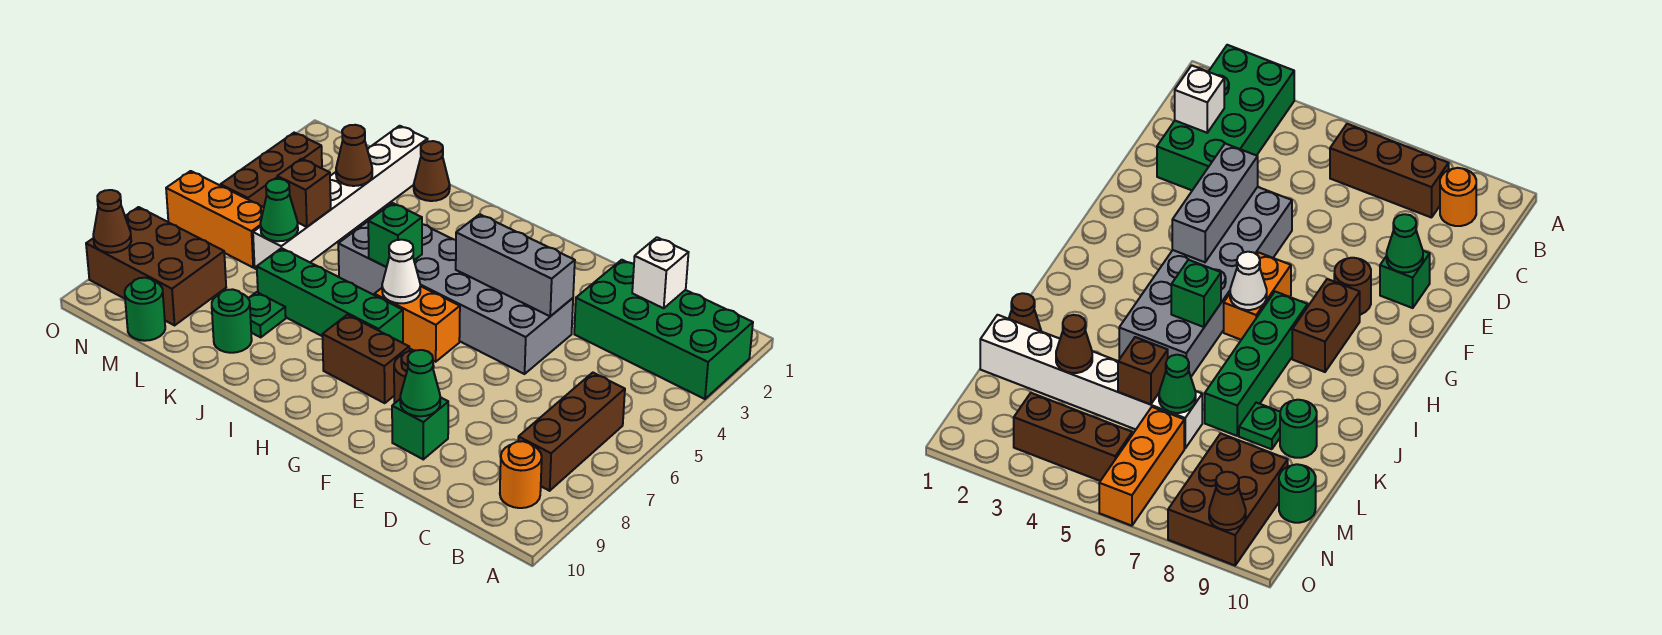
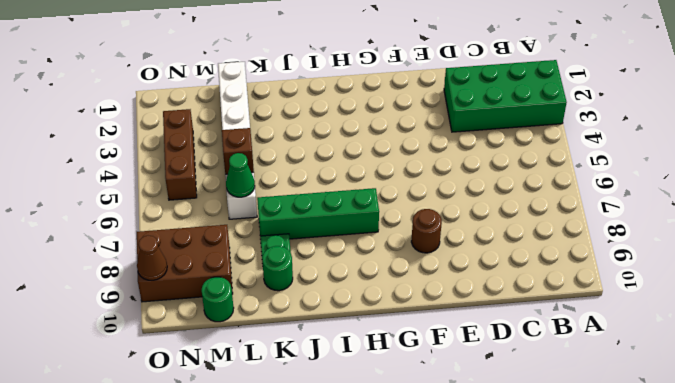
none -> brown brick B6:B8 level 1
none -> orange round brick B9 level 1
none -> grey brick E4:J5 level 1

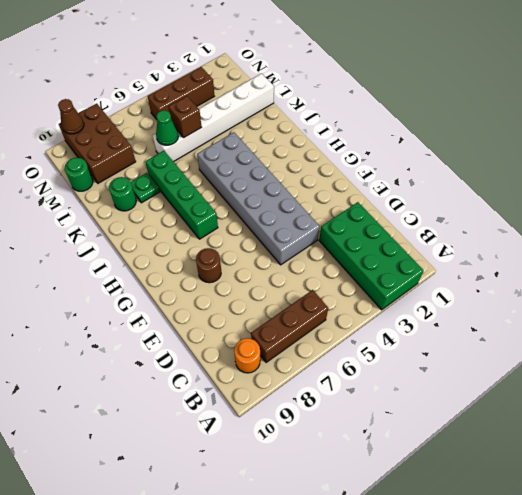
none -> green brick E9 level 1
none -> orange brick G6:H6 level 1
none -> brown brick G8:H8 level 1

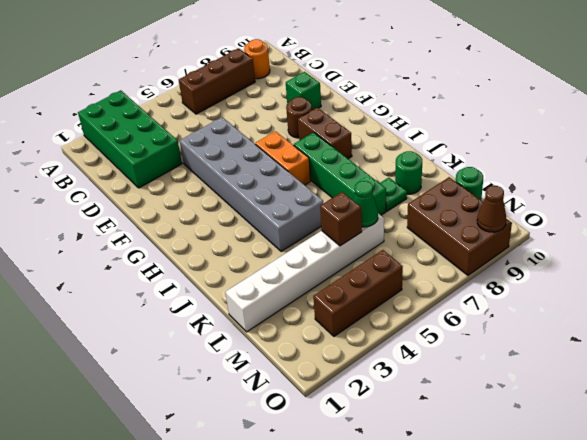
none -> brown cone K1 level 1
none -> orange brick M6:O6 level 1
none -> white brick C2 level 2

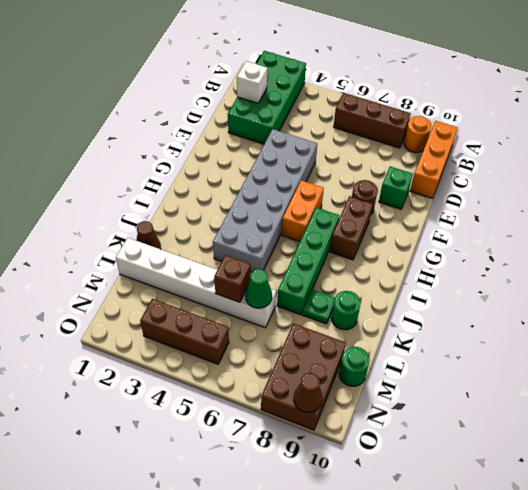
orange brick B10:D10 level 1 -> orange brick M6:O6 level 1
none -> grey brick E4:G4 level 2
none -> green cone E9 level 2
none -> white cone H6 level 2

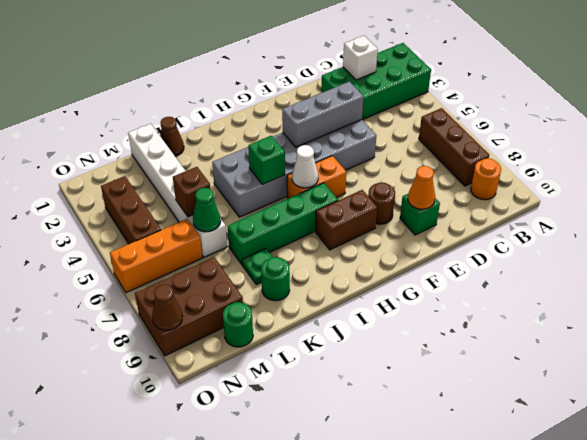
orange cone E9 level 2 -> green cone E9 level 2
none -> brown cone L3 level 2

